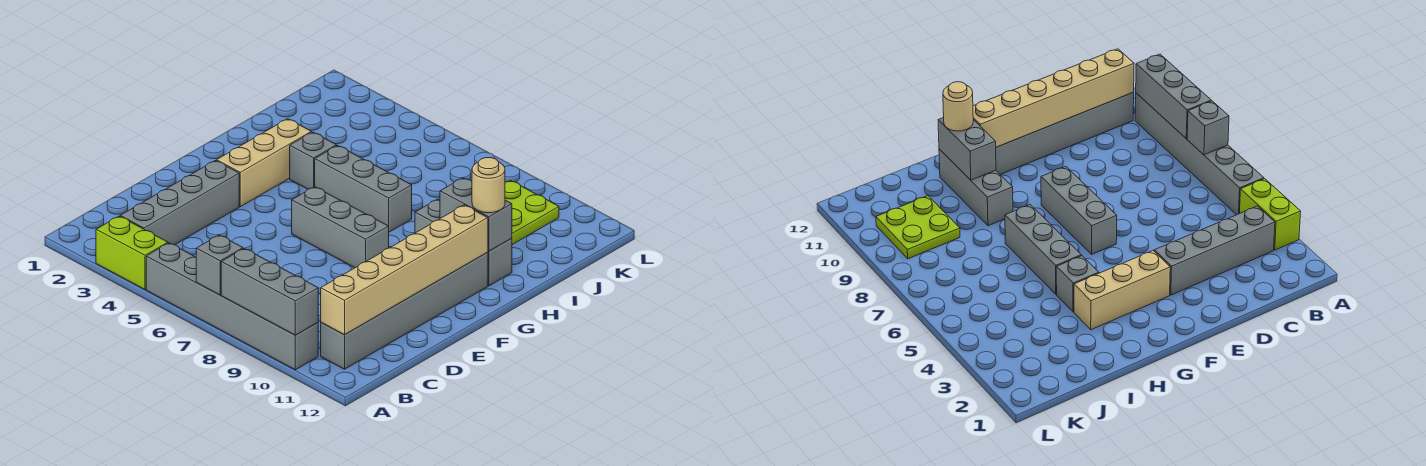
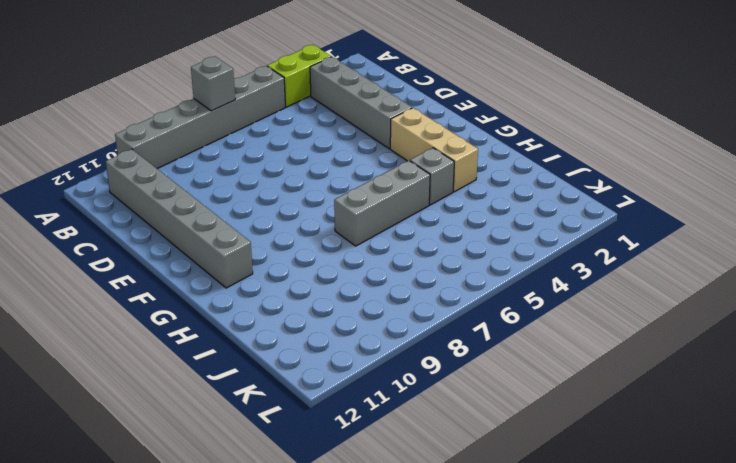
none -> grey brick F6:F8 level 1
none -> grey brick H9:H11 level 1
none -> lime plate J9:K10 level 1

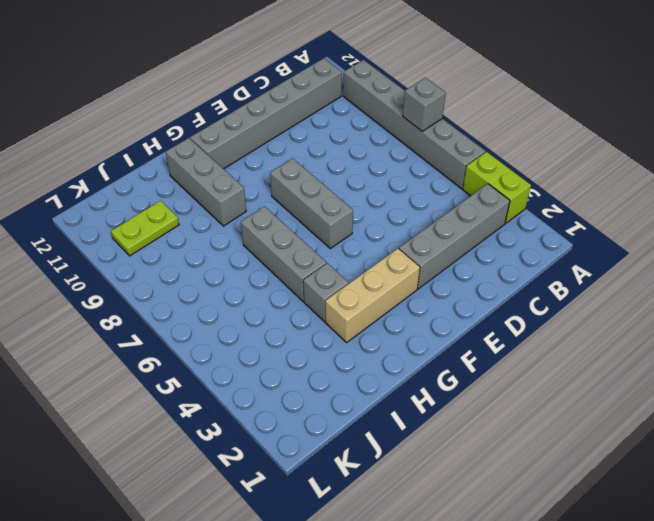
lime plate J10:K10 level 1 -> lime plate J9:K10 level 1
none -> grey brick A8:A10 level 2
none -> tan brick B11:G11 level 2
none -> grey brick H10:H11 level 2

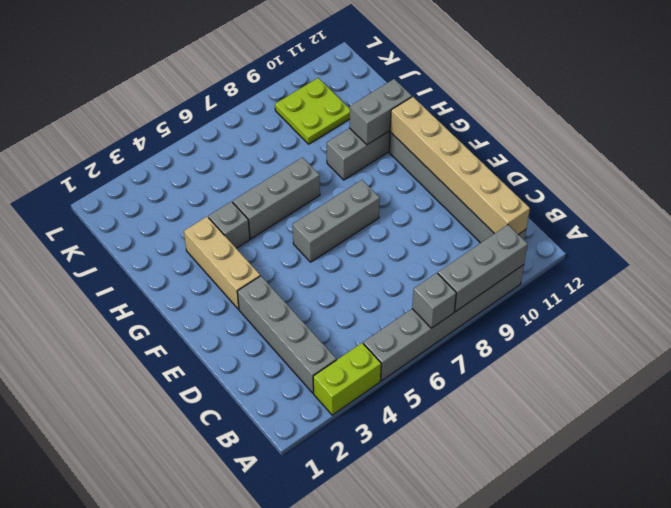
none -> tan round brick H11 level 3

